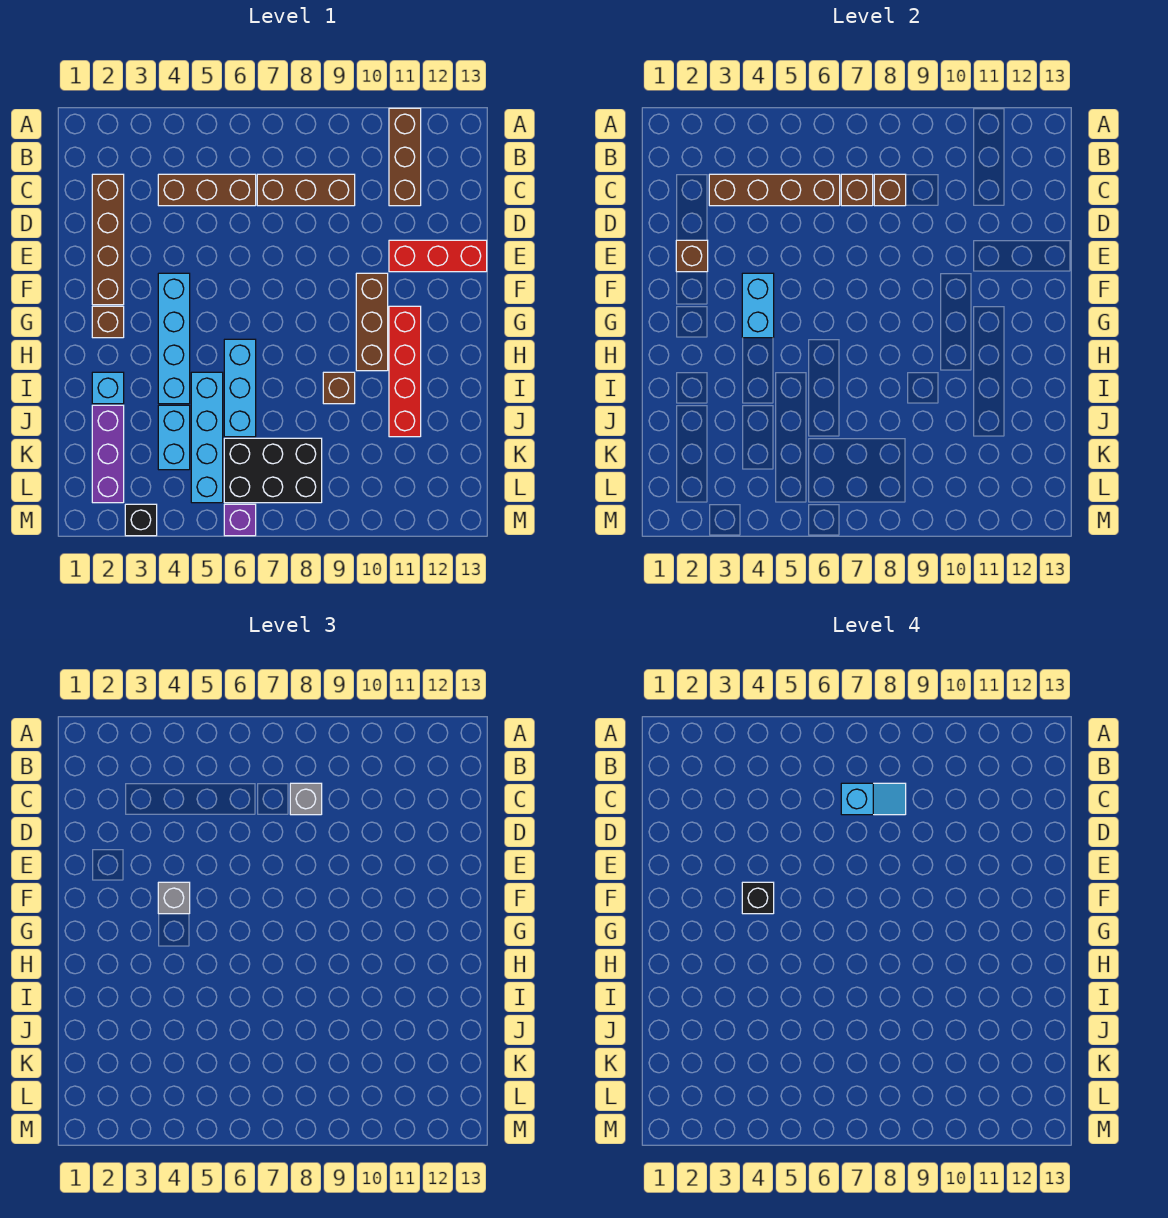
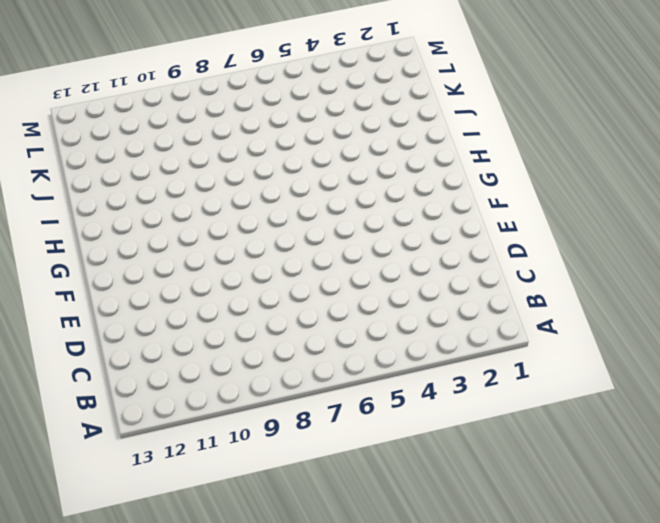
none -> brown brick A11:C11 level 1
none -> brown brick C2:F2 level 1
none -> brown brick C4:C6 level 1

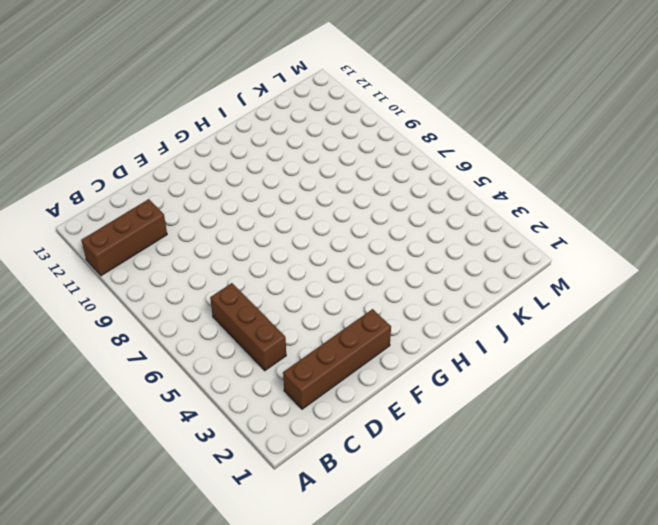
none -> brown brick C7:C9 level 1
none -> red brick E11:E13 level 1
none -> cyan brick F4:I4 level 1

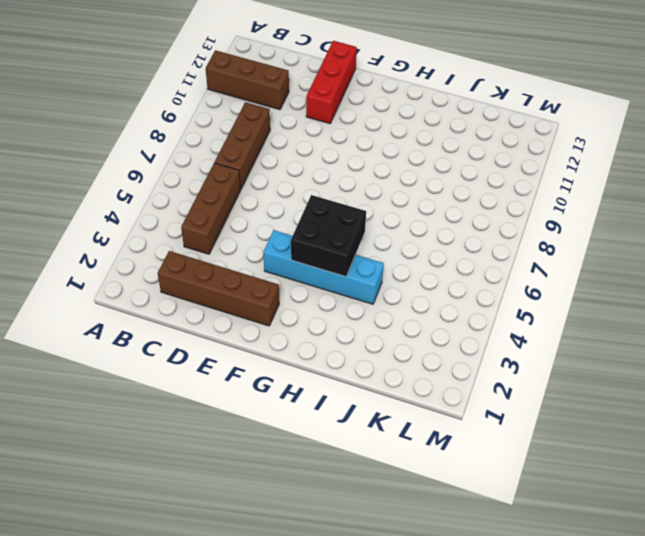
black brick G4:H5 level 2 -> cyan brick F4:G4 level 2
none -> brown brick F10:H10 level 1
none -> brown brick G2 level 1
none -> red brick G11:J11 level 1

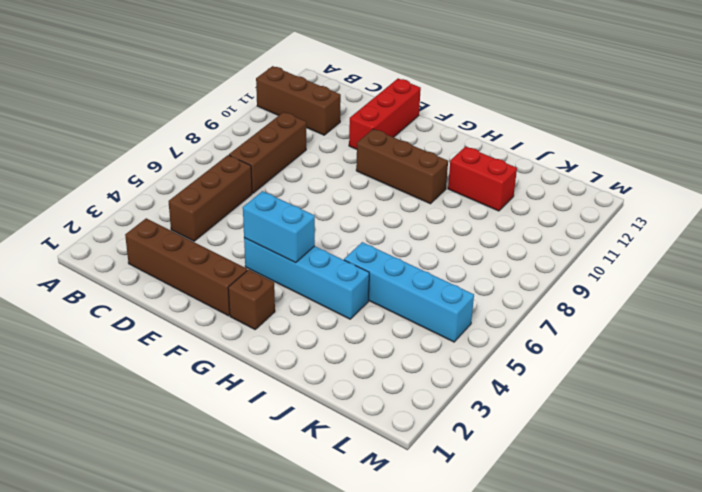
red brick I11:J11 level 1 -> red brick G11:J11 level 1
none -> cyan brick H6:J6 level 1
none -> cyan brick I2 level 1
none -> brown brick I9 level 1

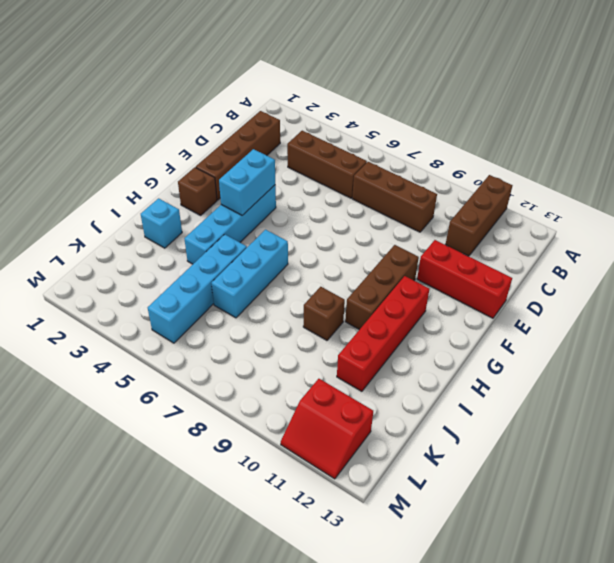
red slope L11:M12 level 1 top L -> none
none -> purple brick J2:L2 level 1
none -> cyan brick J4:K4 level 1
none -> black brick K6:L8 level 1

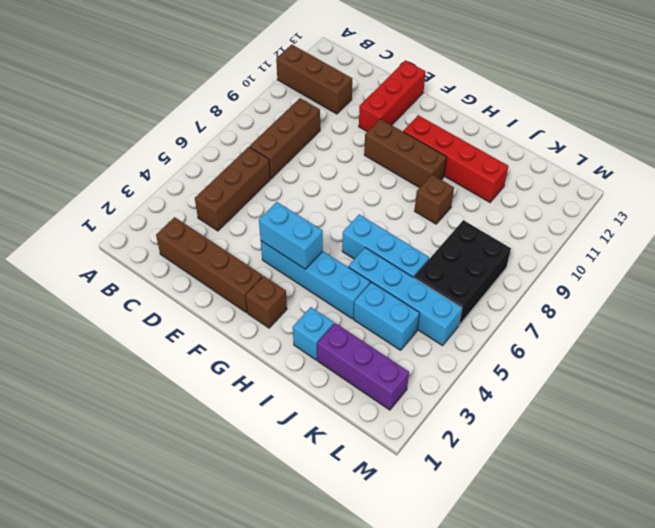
none -> black brick M3 level 1
none -> purple brick M6 level 1
none -> brown brick C3:C6 level 2

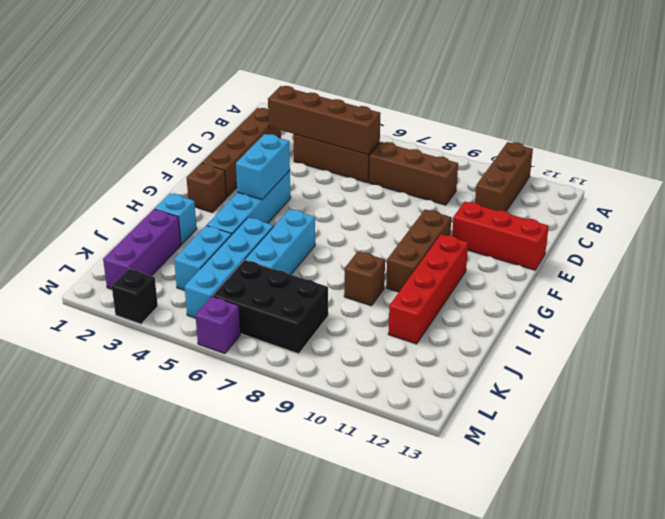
none -> brown brick C7 level 2
none -> brown brick C8 level 2
none -> brown brick E2 level 2

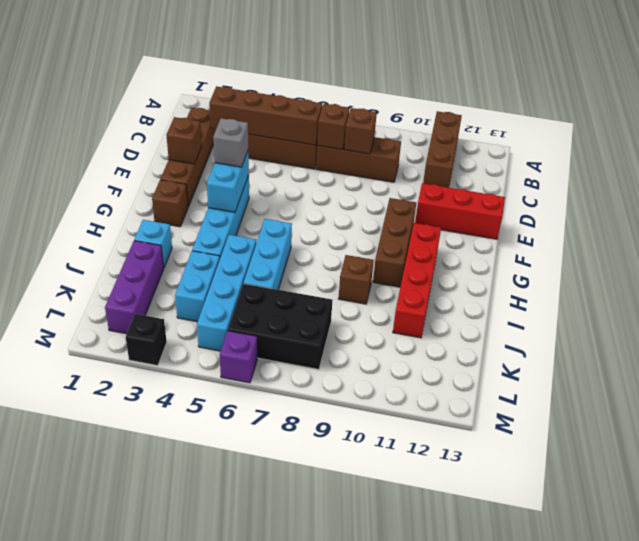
none -> grey brick C8 level 3
none -> cyan slope C7:C8 level 4 top 7
none -> black brick F4 level 4

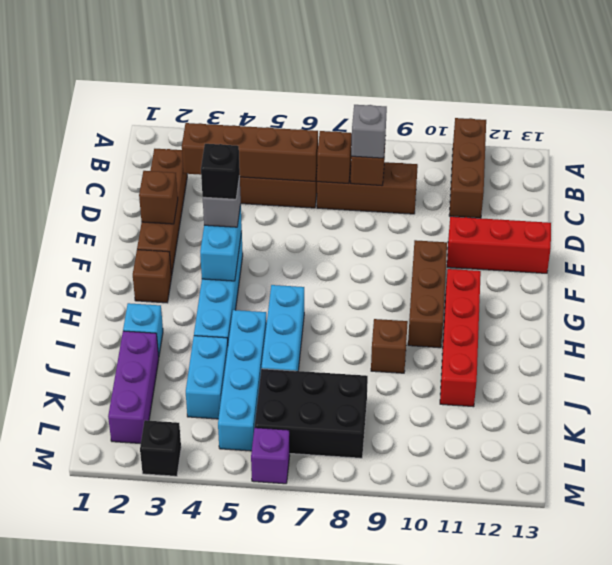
none -> cyan slope C7:C8 level 4 top 7

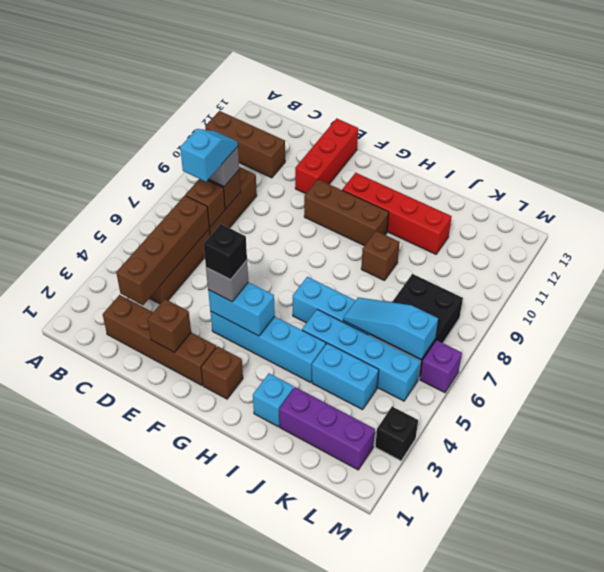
cyan slope J6:L6 level 2 top L -> none

